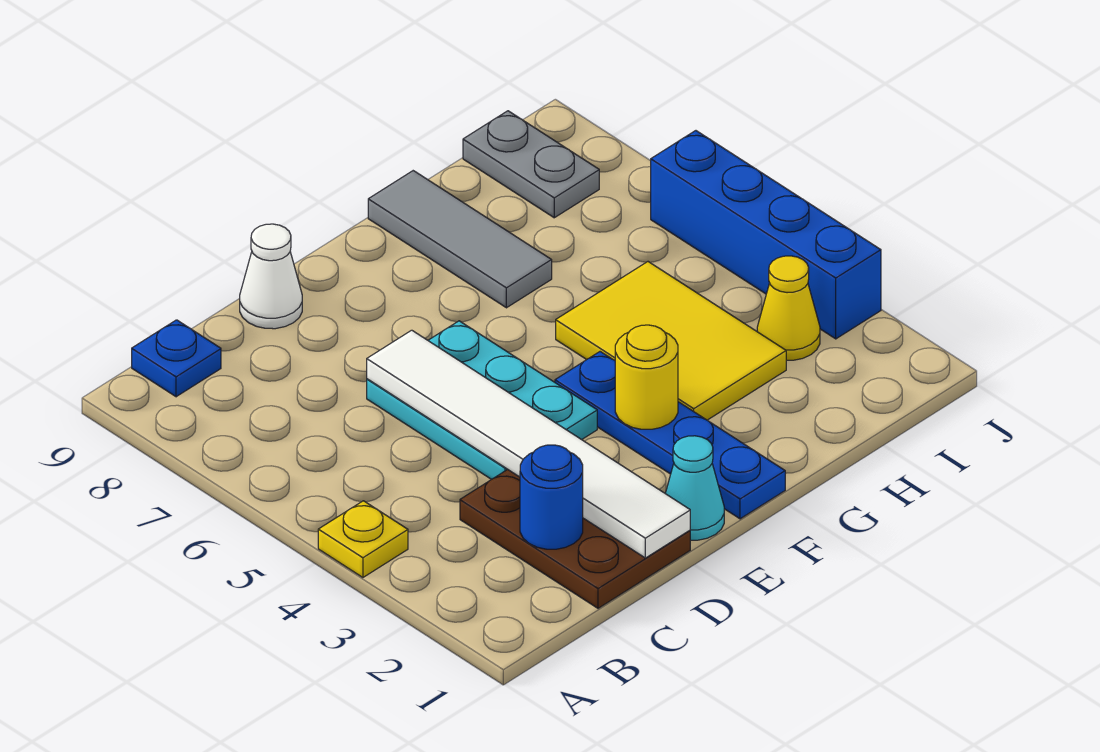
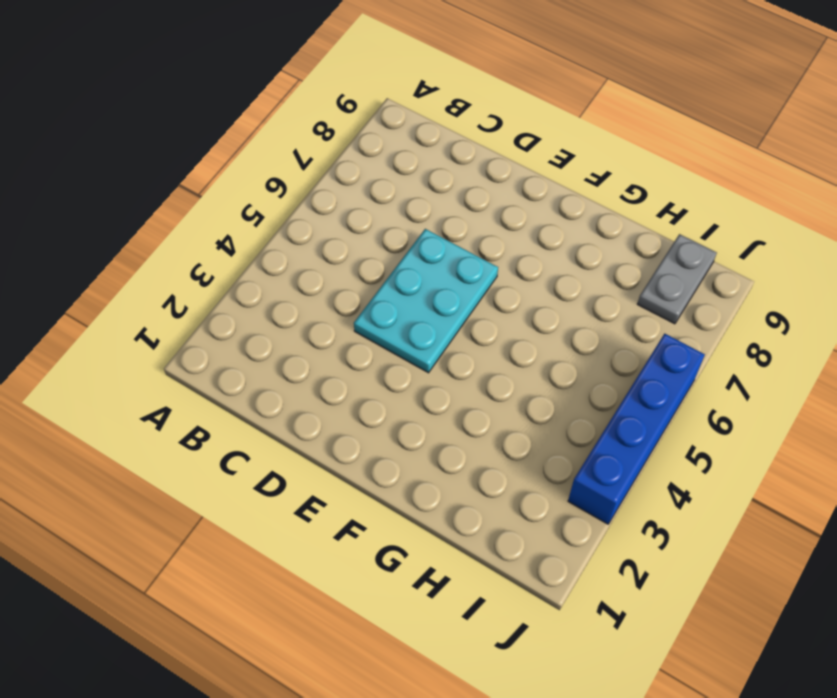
none -> yellow plate A4 level 1
none -> blue plate B9 level 1
none -> brown plate C1:D3 level 1

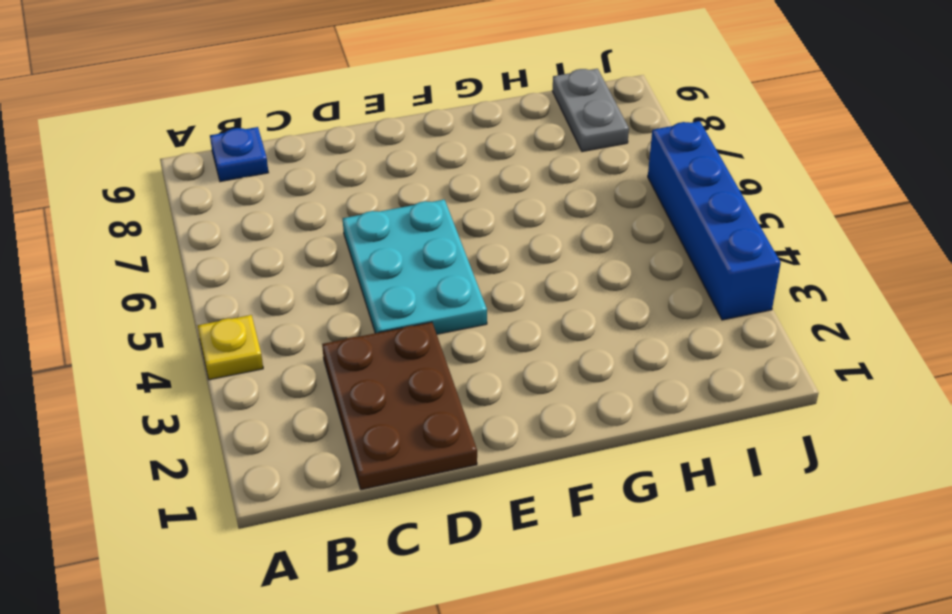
none -> white cone D9 level 1
none -> cyan cone E1 level 1
none -> blue plate F1:F4 level 1

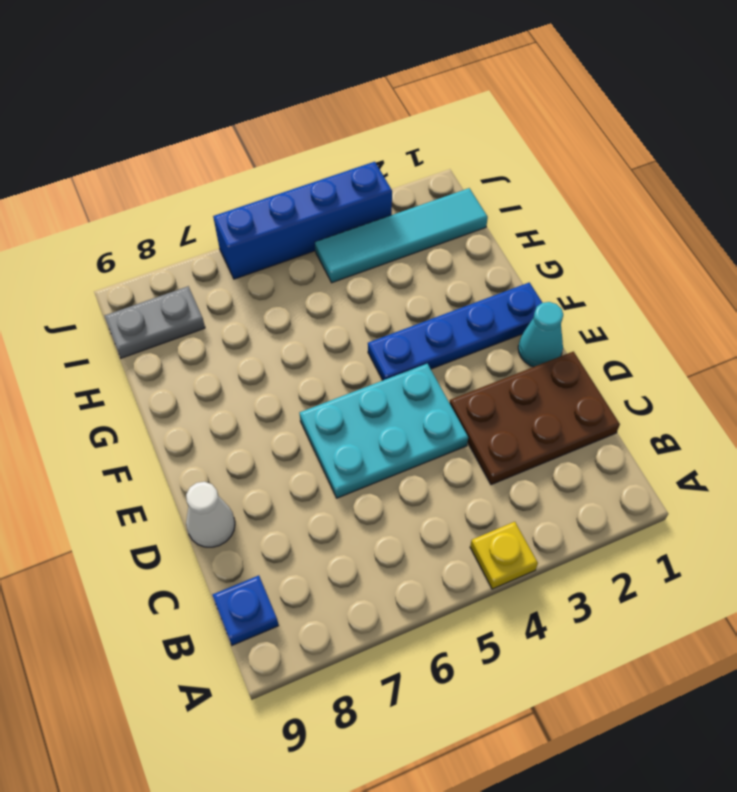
cyan tile I1:I4 level 1 -> yellow cone I3 level 1
none -> yellow tile G3:H5 level 1
none -> grey tile G7:G9 level 1
none -> blue round brick C2 level 2

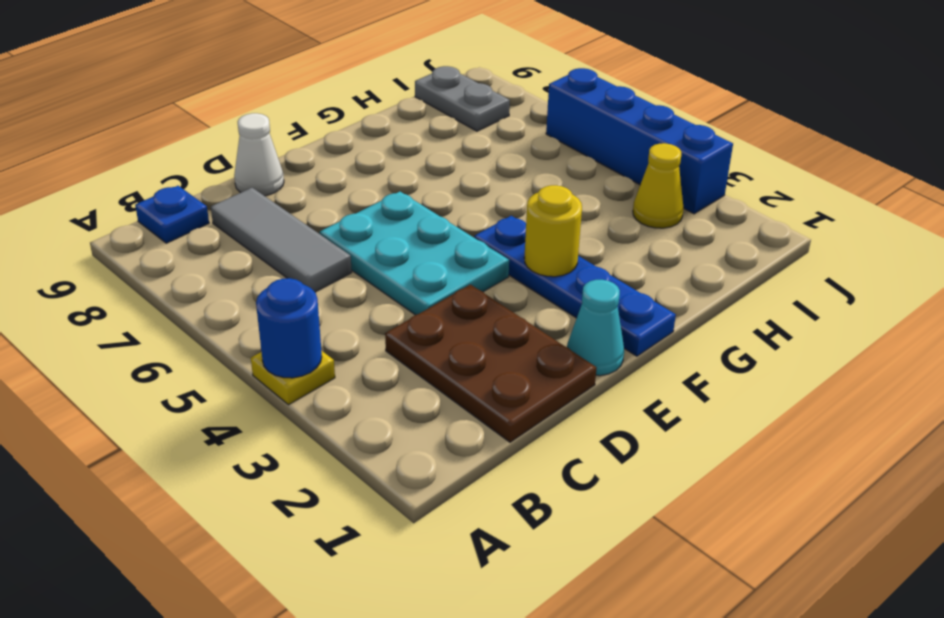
blue round brick A4 level 2 -> blue round brick C2 level 2
grey tile C6:C8 level 1 -> grey tile G7:G9 level 1
none -> yellow tile G3:H5 level 1
none -> white tile D1:D6 level 2

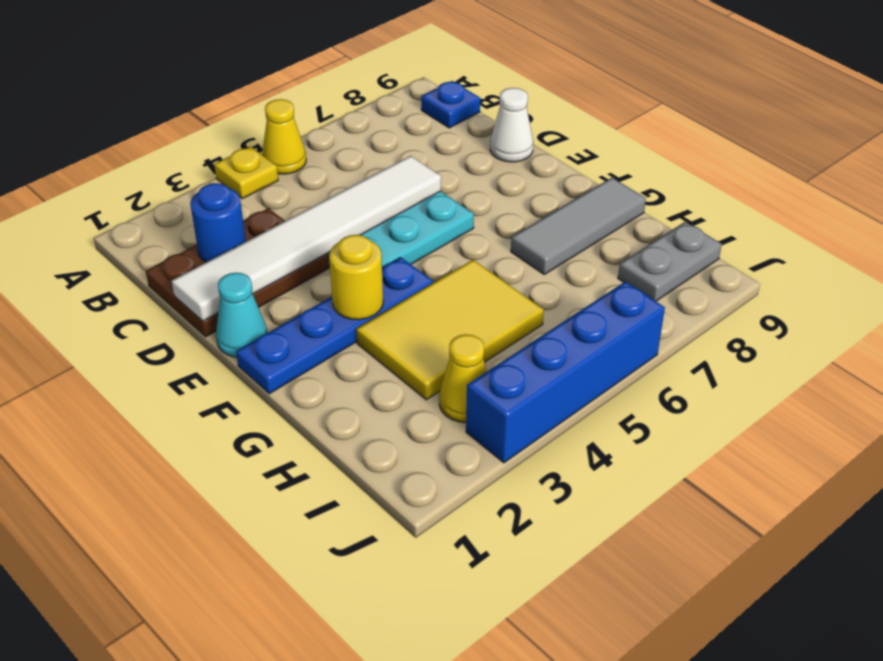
yellow cone A5 level 1 -> none

